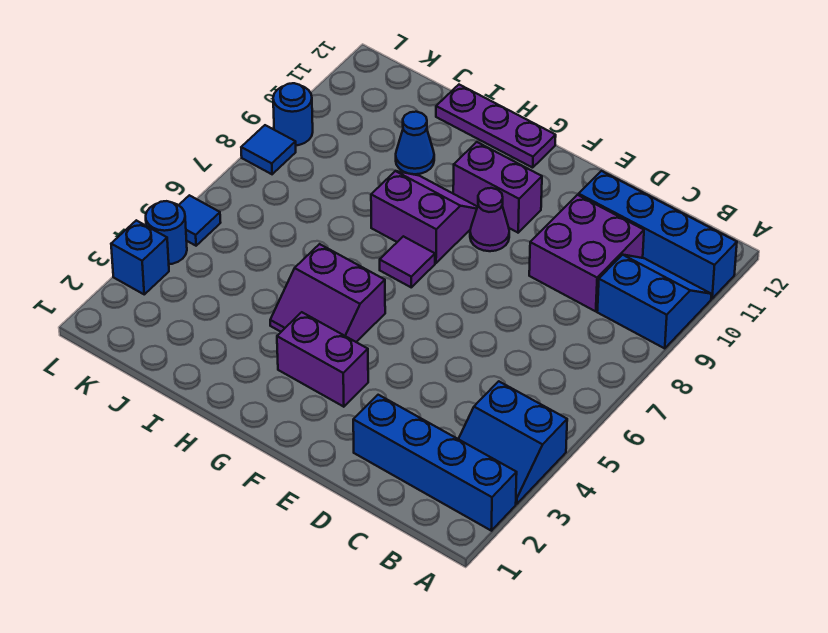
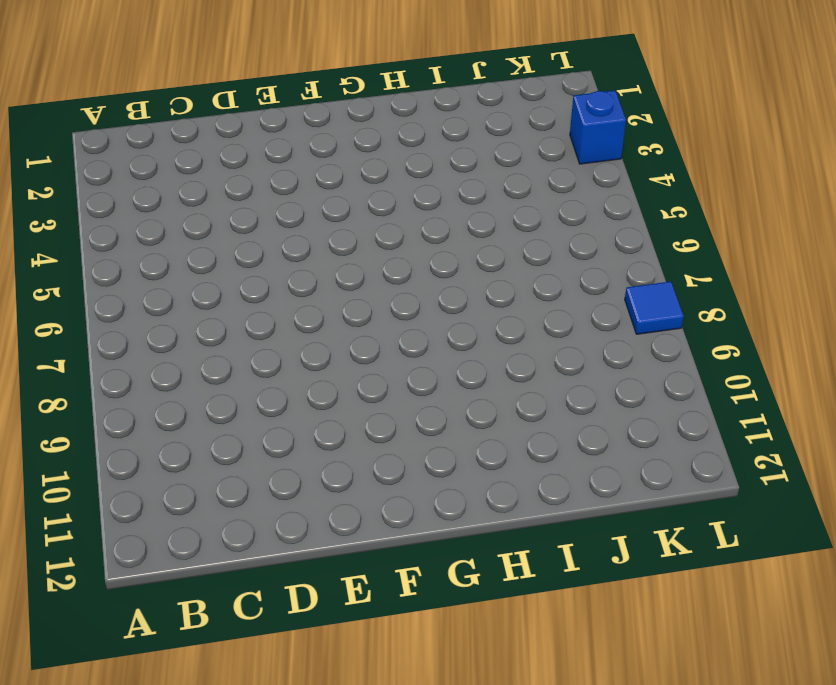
none -> blue brick A2:D2 level 1
none -> blue slope A3:B4 level 1 top 4
none -> blue slope A9:B10 level 1 top 9

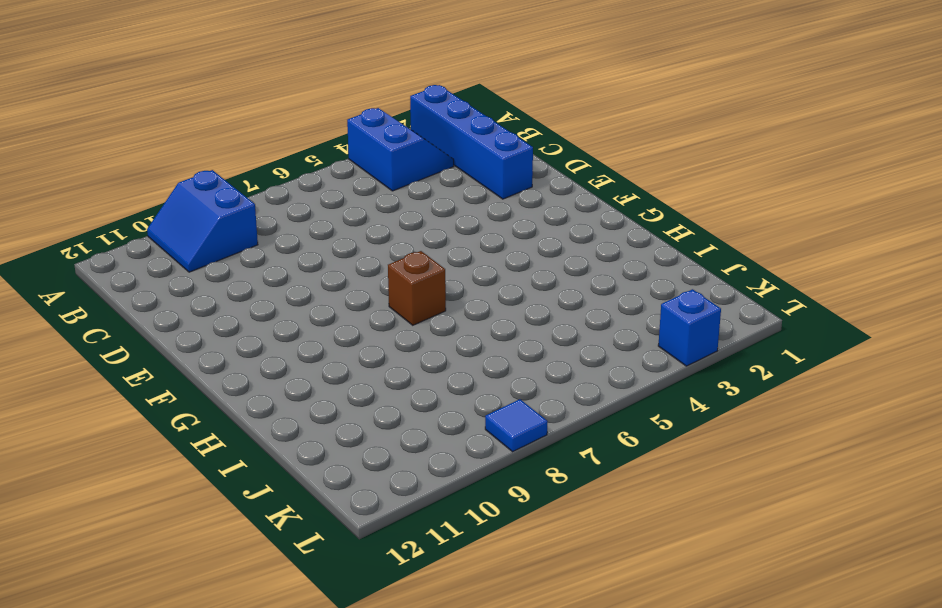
brown brick G7 level 1 -> purple tile G7 level 1
none -> blue brick A11:D11 level 1
none -> purple brick C9:D10 level 1
none -> purple brick F3:G3 level 1

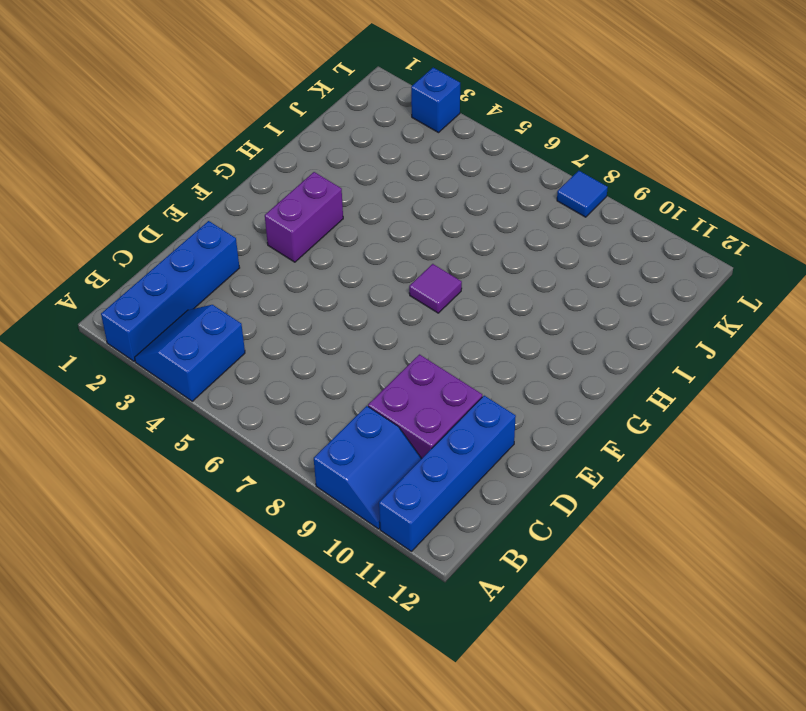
none -> purple cone F9 level 1
none -> purple brick F10:G10 level 1
none -> purple slope G4:H5 level 1 top 5

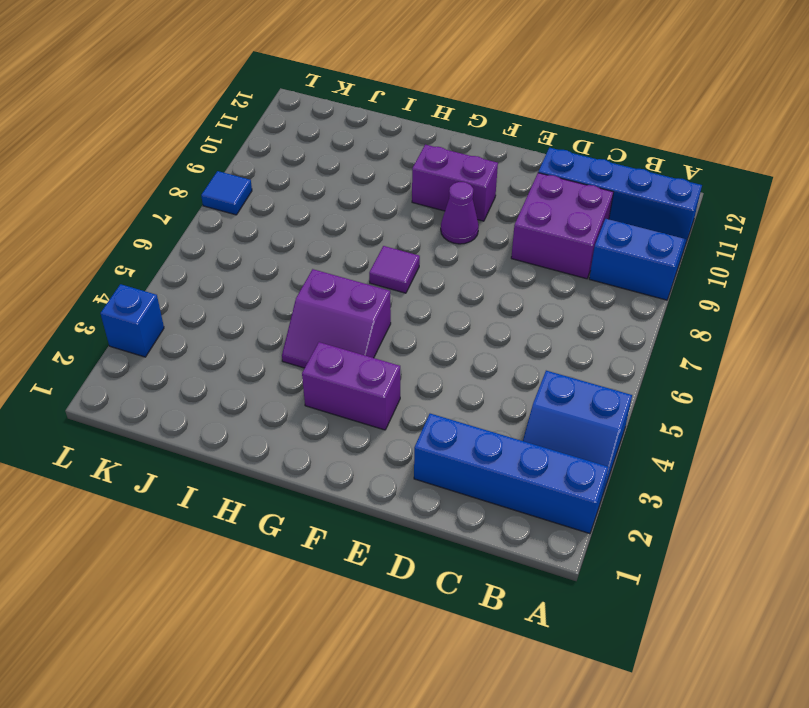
none -> purple slope G8:H9 level 1 top 8
none -> purple plate G12:I12 level 1
none -> blue cone I10 level 1

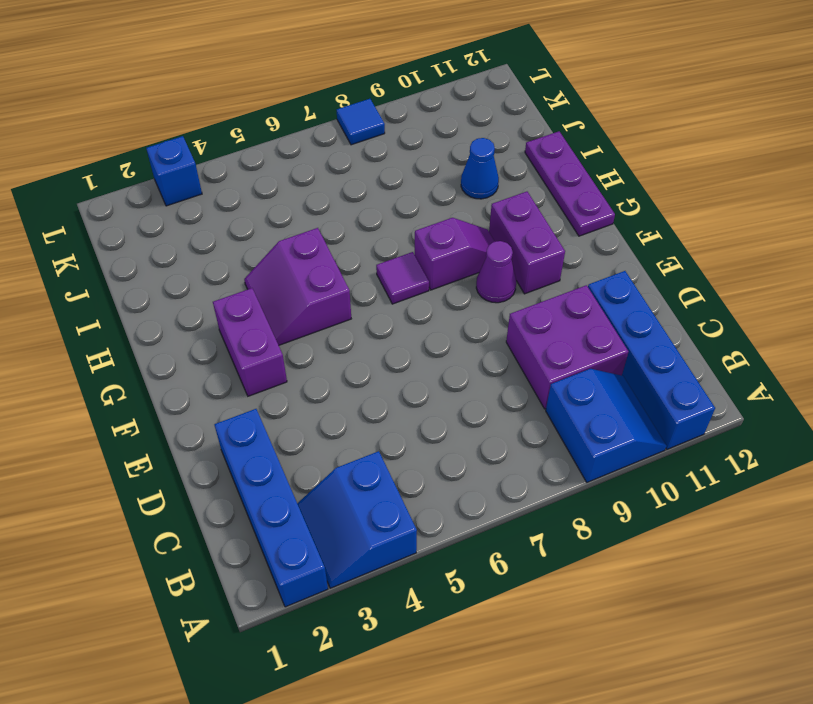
purple slope G8:G9 level 1 top 8 -> purple slope G8:H9 level 1 top 8
none -> blue round brick L4 level 1
none -> blue tile L5 level 1
none -> blue round brick L9 level 1

